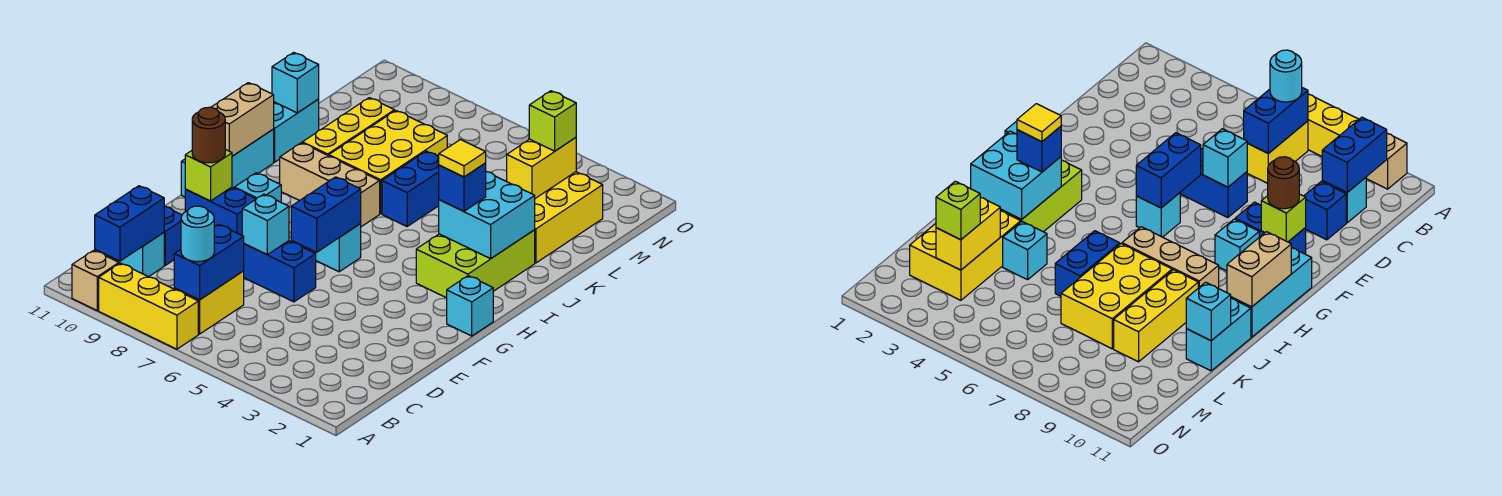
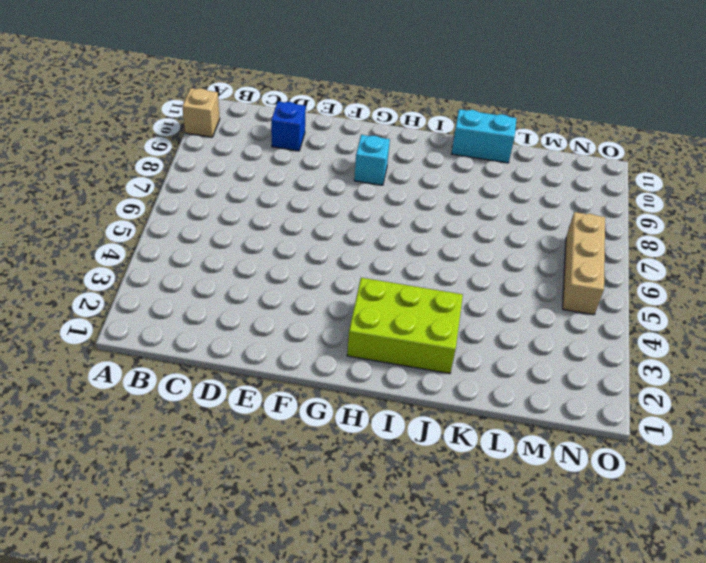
tan brick N5:N7 level 1 -> tan brick I7:I9 level 1
none -> yellow brick A7:A9 level 1
none -> yellow brick B7:C7 level 1
none -> cyan brick C10 level 1
none -> blue brick E6:E7 level 1

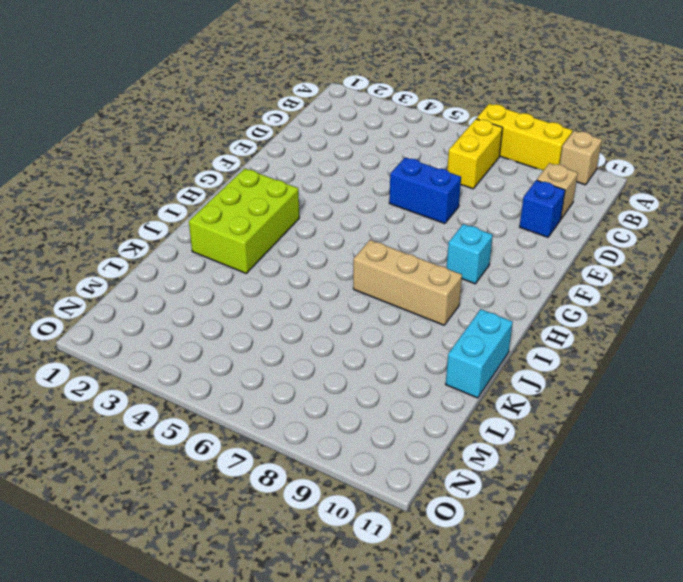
tan brick C10 level 1 -> cyan brick C10 level 1
none -> blue brick F9:F10 level 1
none -> cyan brick G1 level 1
none -> cyan brick G6 level 1
none -> cyan brick G11:I11 level 1

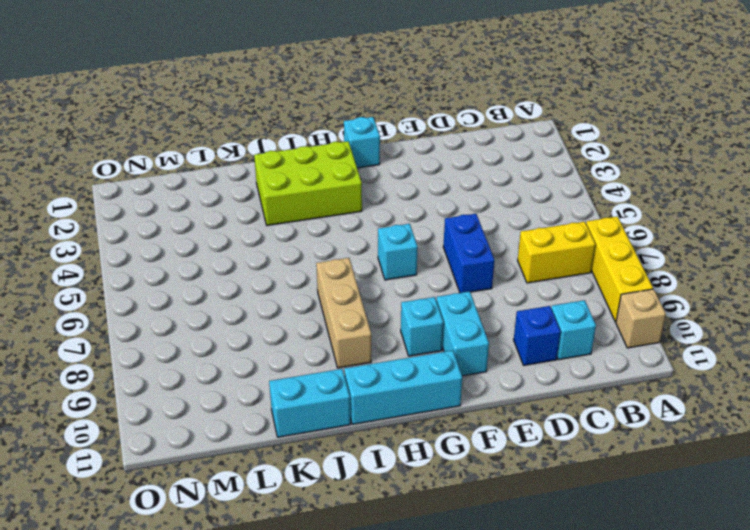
cyan brick F9:F10 level 1 -> blue brick F9:F10 level 1
none -> blue brick J6:K6 level 1
none -> yellow brick J7:L8 level 1
none -> yellow brick J9:L9 level 1
none -> yellow brick K2:M3 level 1

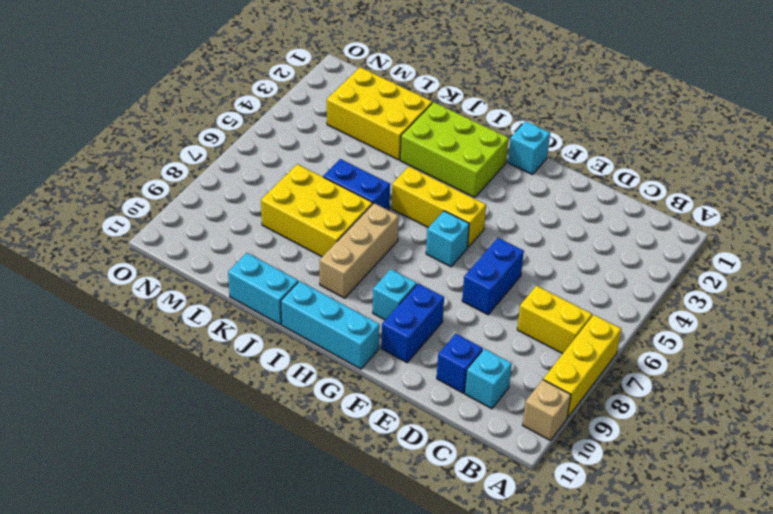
yellow brick G5:I5 level 1 -> yellow brick J9:L9 level 1
none -> cyan brick K4 level 1
none -> blue brick B7:C7 level 2
none -> blue brick B10:C10 level 2
none -> cyan brick E7 level 2

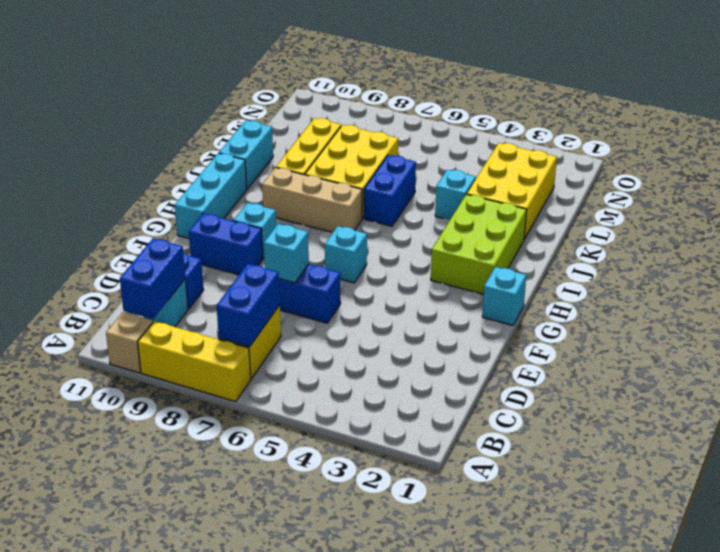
none -> blue brick F6:G6 level 2
none -> lime brick F10 level 2
none -> tan brick H11:I11 level 2
none -> cyan brick I2:J3 level 2

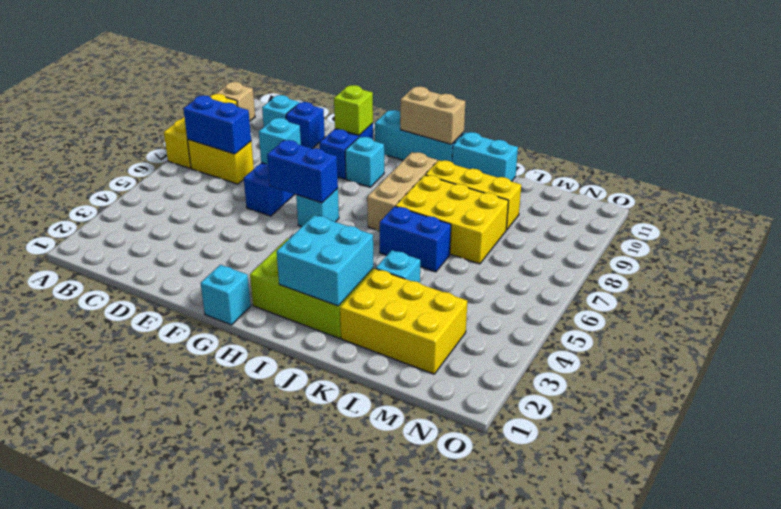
none -> blue brick B10:C10 level 2
none -> cyan brick K11 level 2
none -> yellow brick L3:M3 level 2
none -> cyan round brick B7 level 3

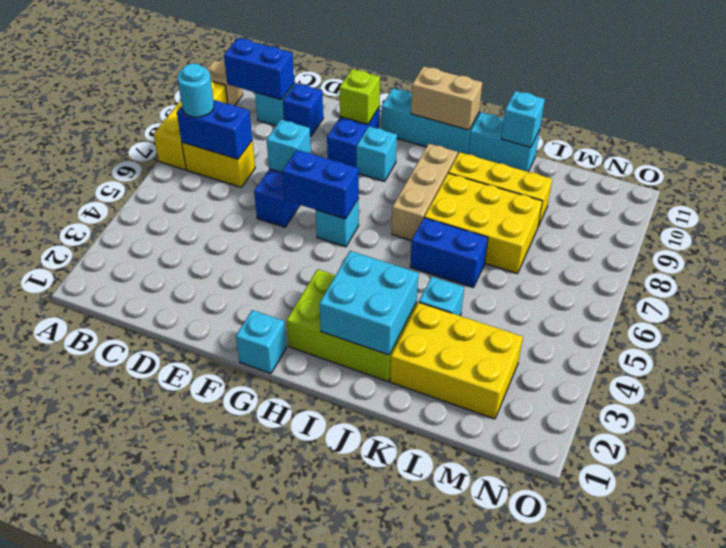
none -> yellow brick L3:M3 level 2
none -> brown round brick F10 level 3
none -> blue brick I3 level 3
none -> lime brick M3 level 3

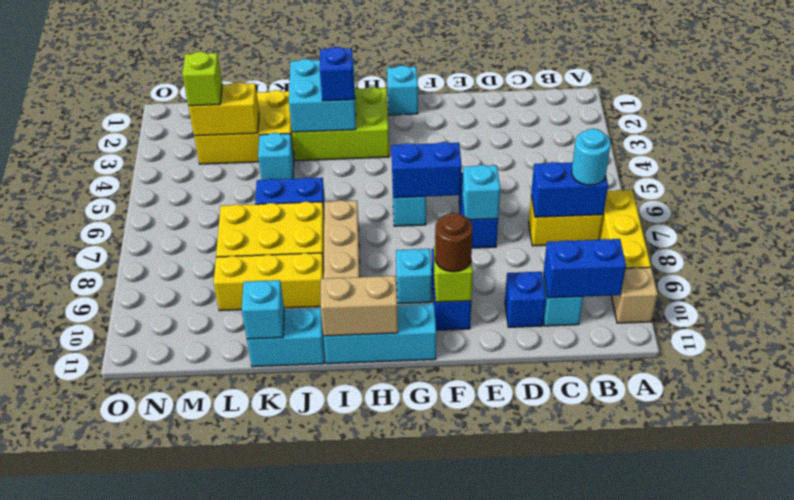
none -> yellow tile I3 level 4

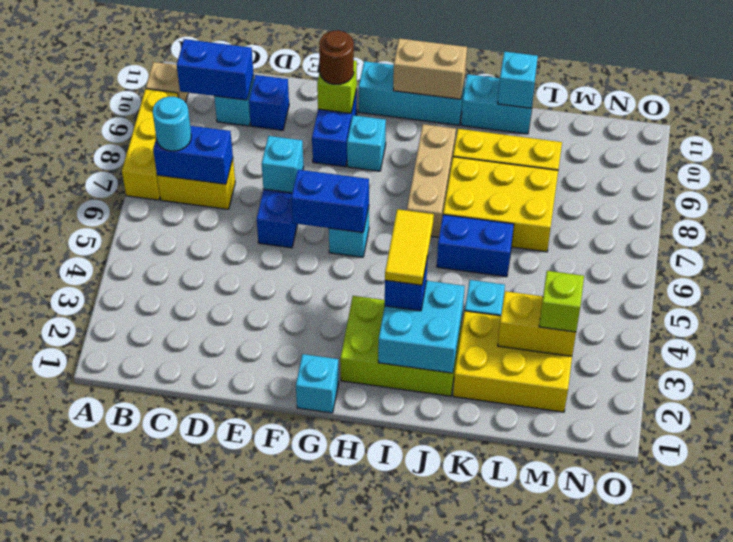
yellow tile I3:I4 level 4 -> yellow tile I3 level 4

